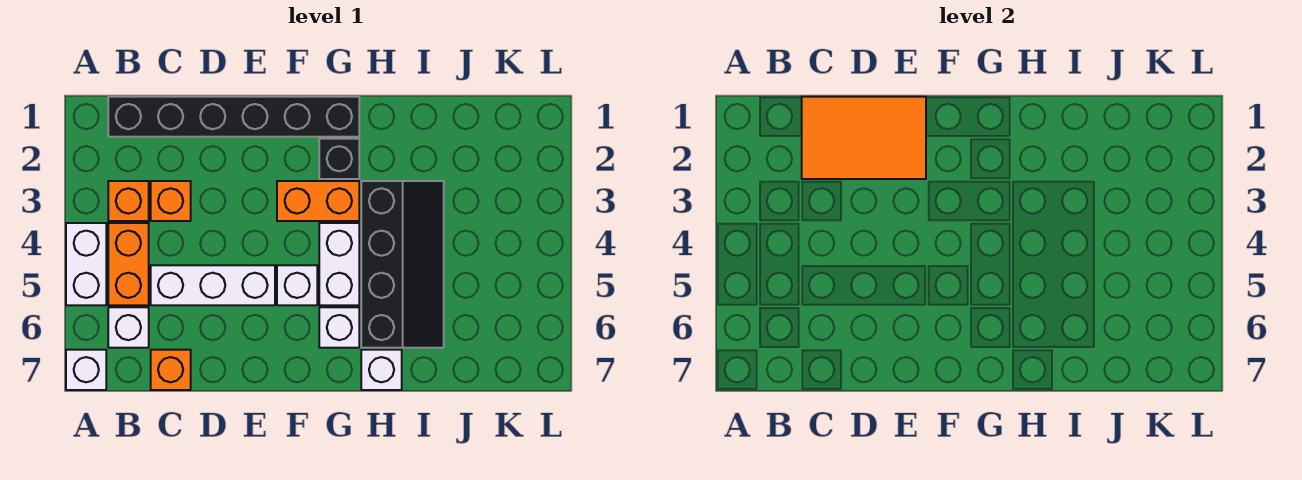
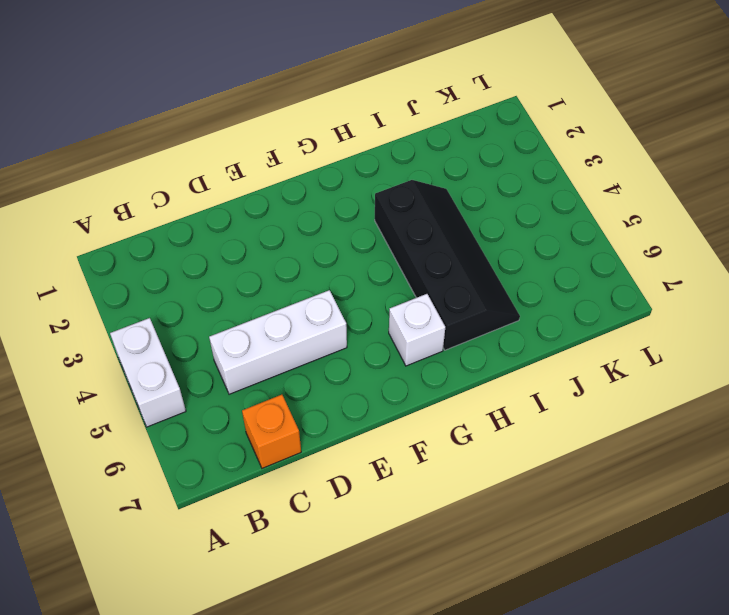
none -> white brick A7 level 1
none -> black brick B1:G1 level 1
none -> orange brick B3 level 1

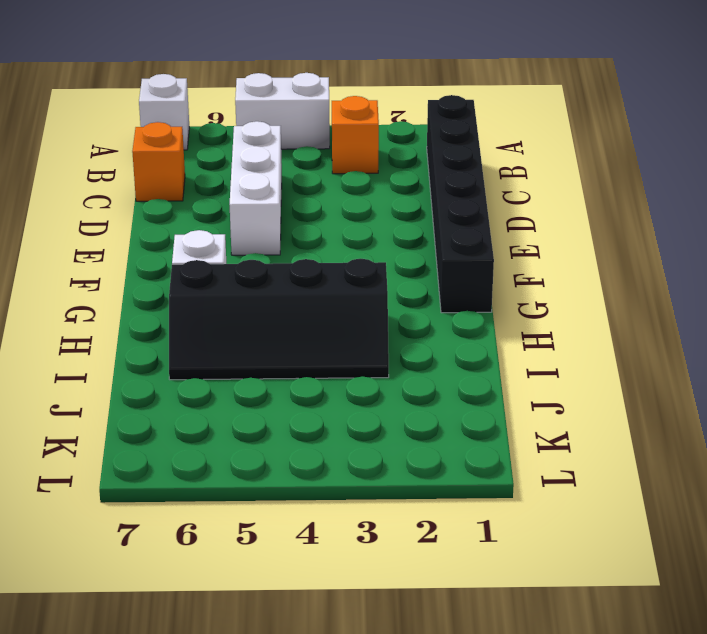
none -> orange brick B4:B5 level 1
none -> white brick B6 level 1
none -> orange brick C3 level 1

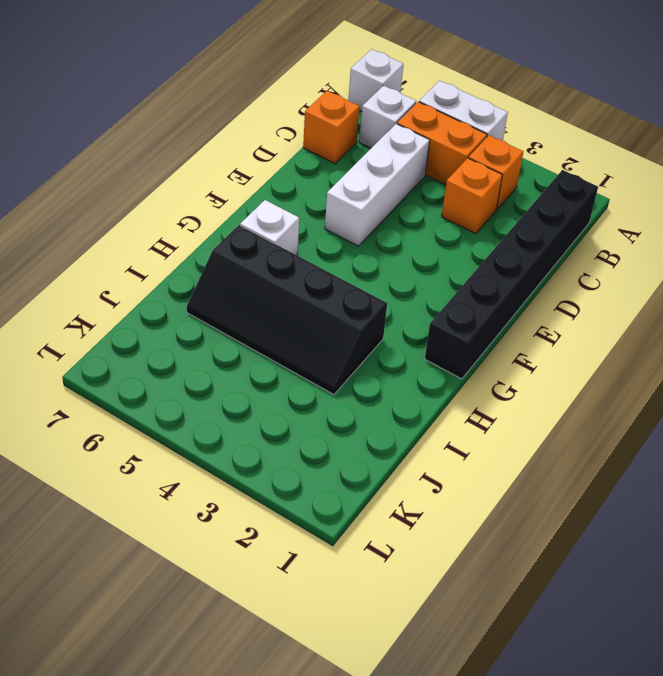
none -> orange brick F3:G3 level 1
none -> white brick F5 level 1
none -> black brick G2 level 1

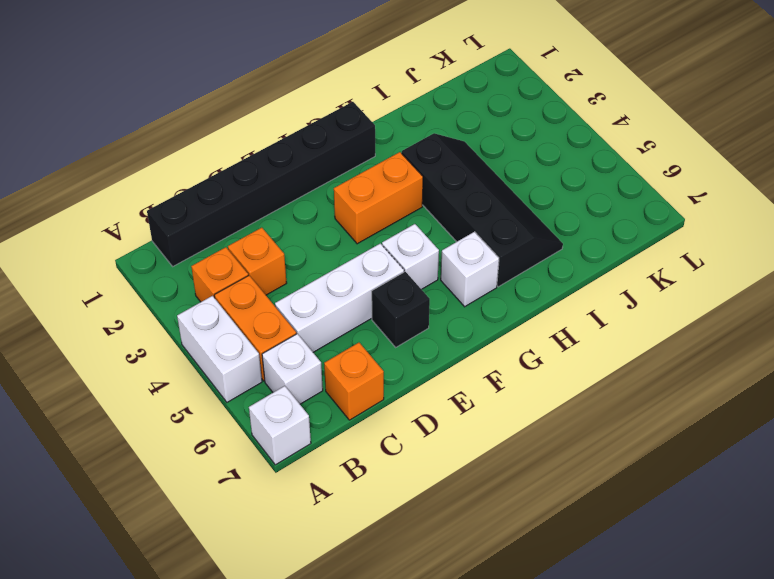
black brick E6 level 1 -> black brick G2 level 1
none -> white brick G4:G5 level 1
none -> white brick H7 level 1
none -> orange tile C1:E2 level 2

